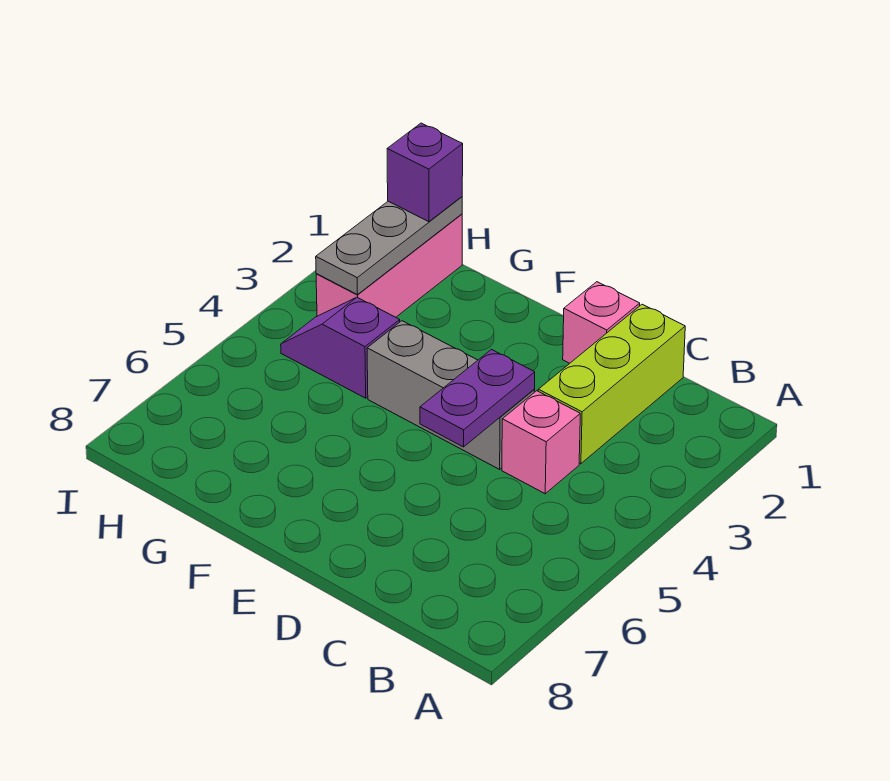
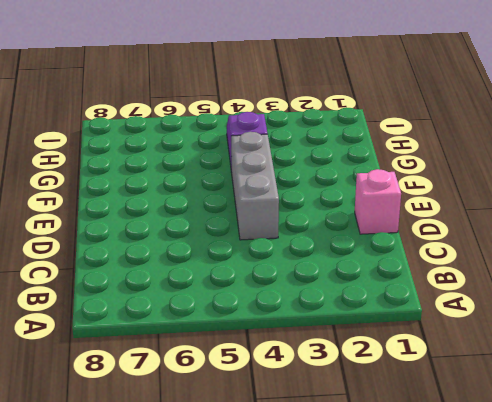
none -> lime brick C1:C3 level 1
none -> pink brick C4 level 1

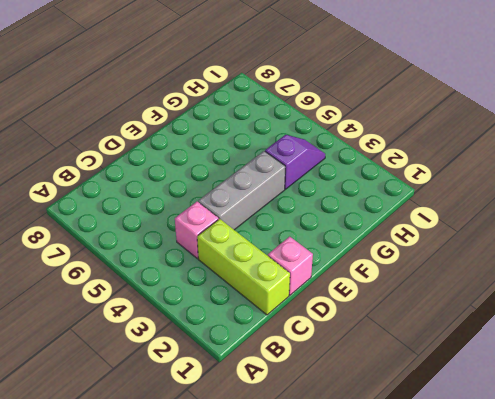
none -> pink brick H1:H3 level 1
none -> purple plate D4:D5 level 2

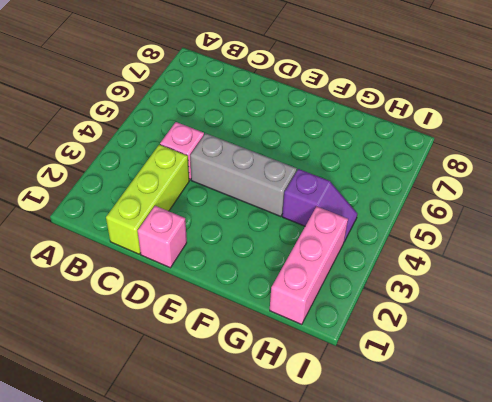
none -> purple plate D4:D5 level 2
none -> grey plate H1:H3 level 2

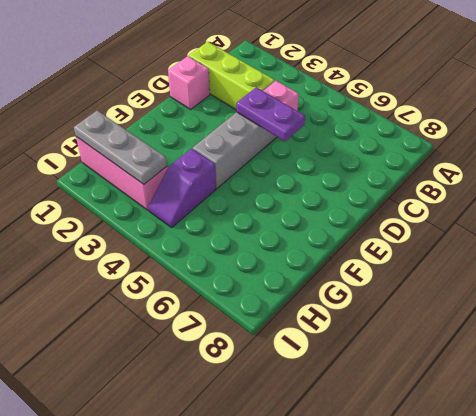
none -> purple brick H1 level 3

